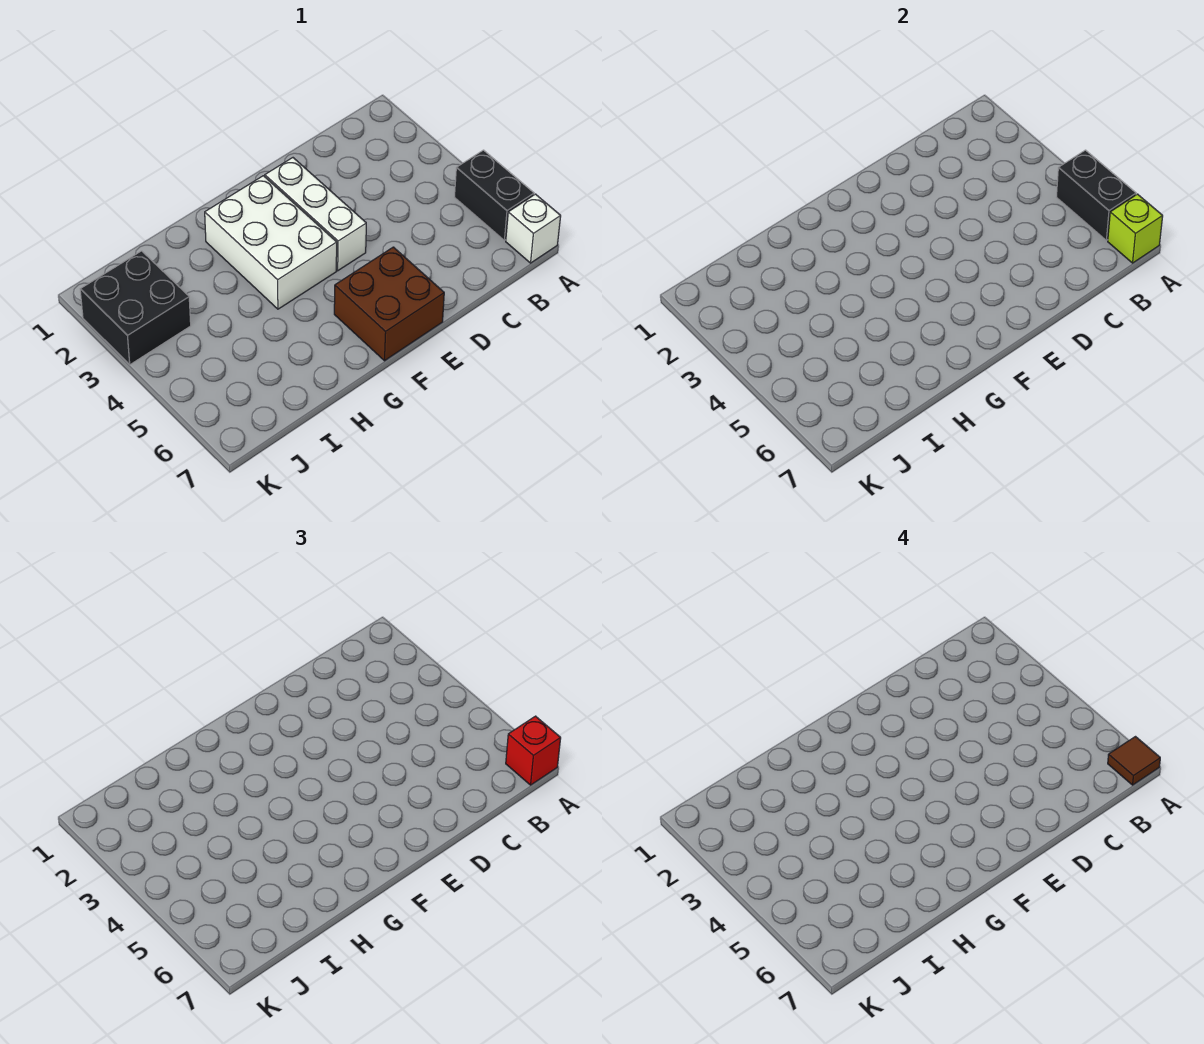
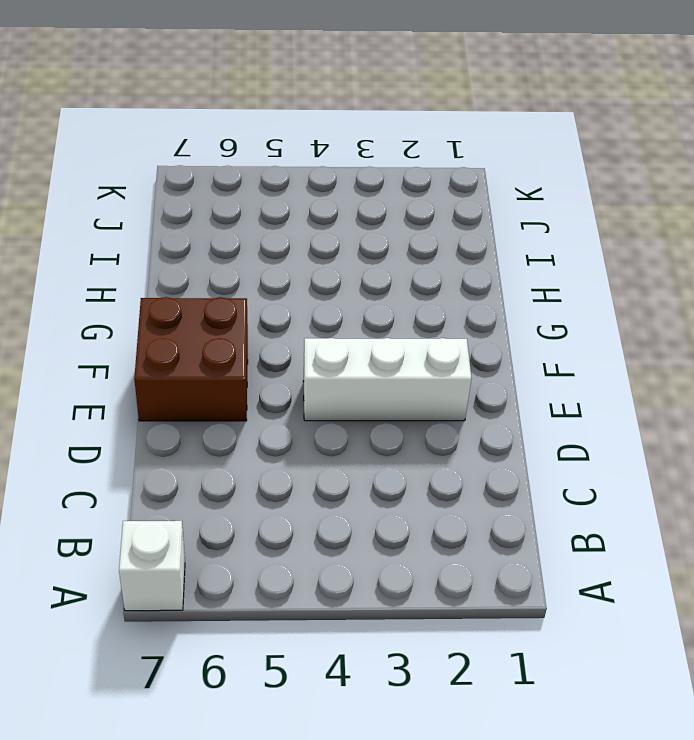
none -> black brick A5:A6 level 1
none -> white brick F2:G4 level 1

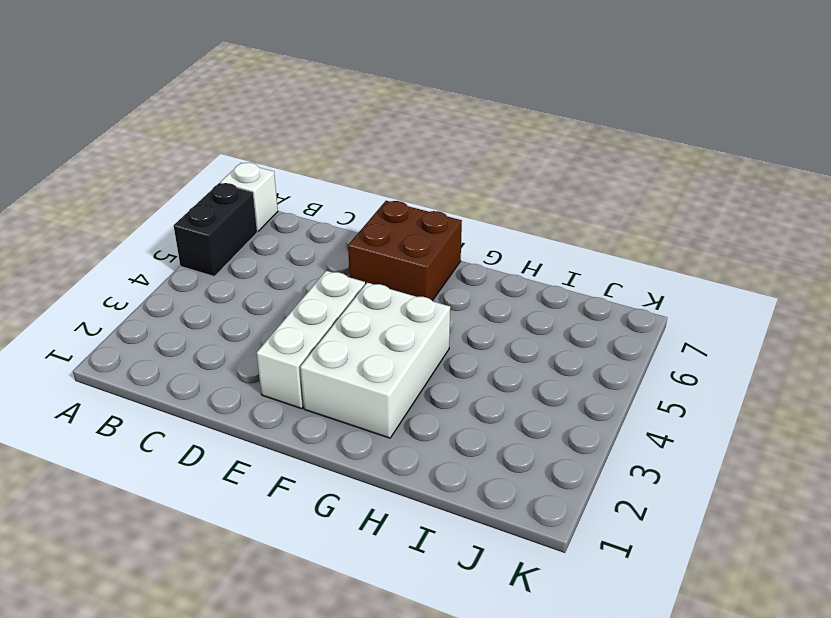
none -> black brick J2:K3 level 1
none -> black brick A5:A6 level 2

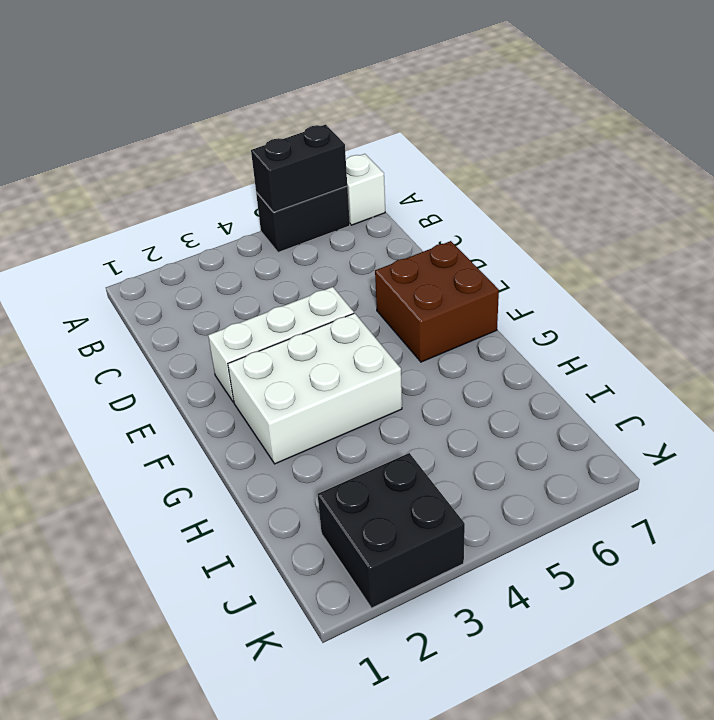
none -> lime brick A7 level 2
none -> red brick A7 level 3

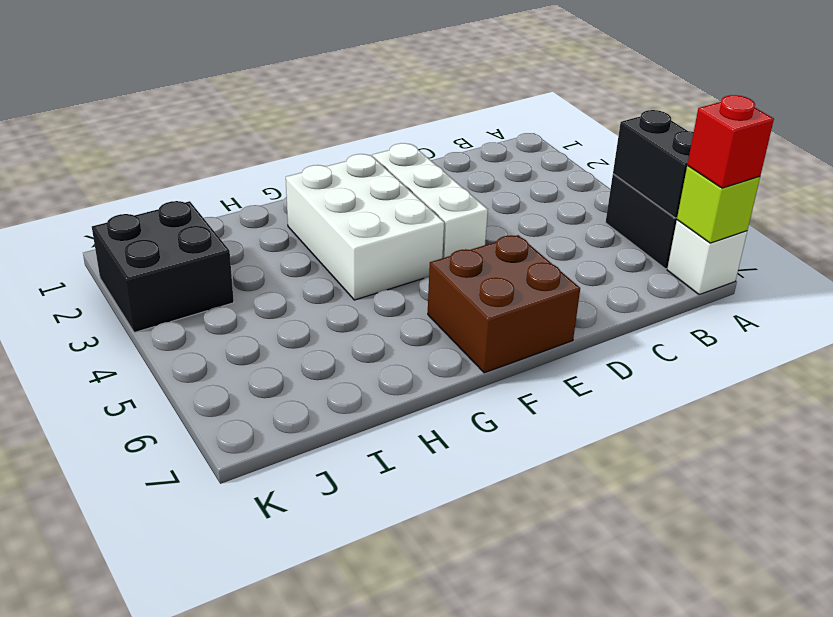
none -> brown tile A7 level 4

